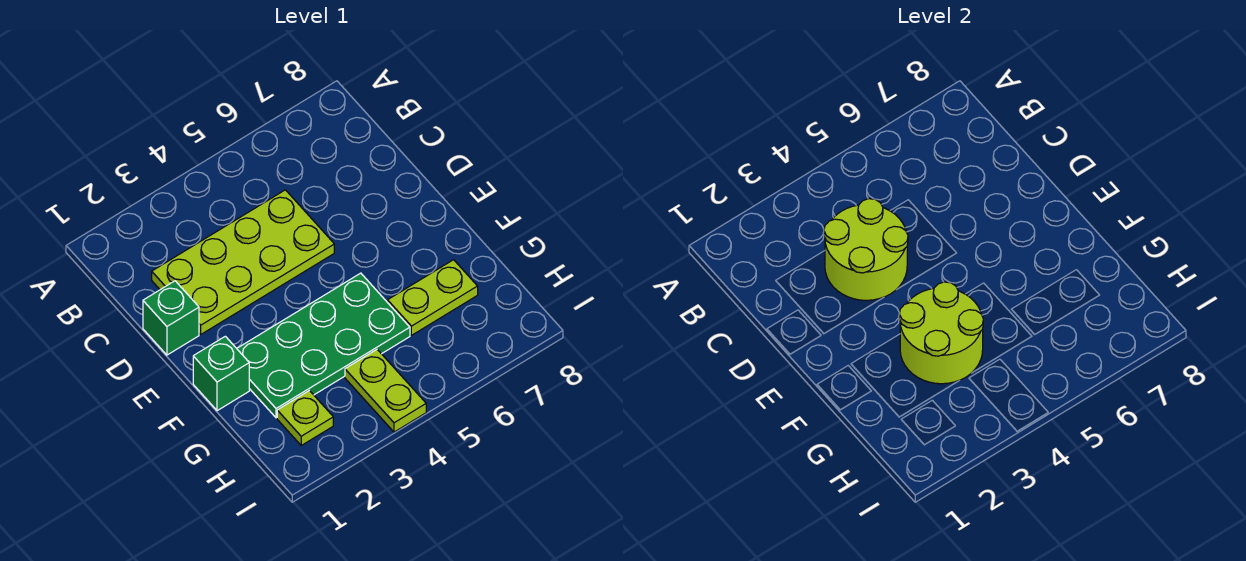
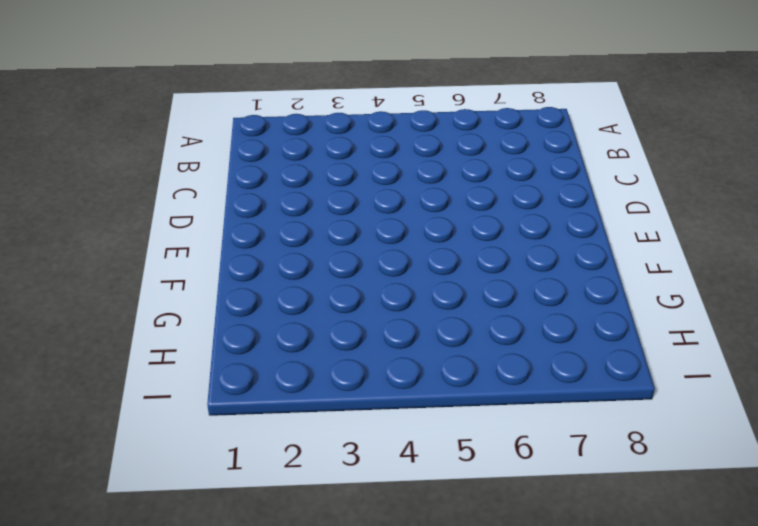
none -> lime plate C2:D5 level 1
none -> green brick D1 level 1

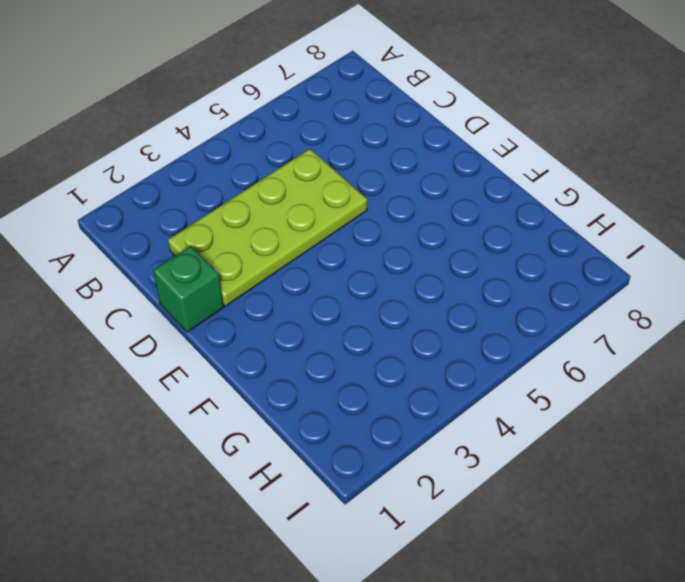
none -> green brick F1 level 1
none -> green plate F2:G5 level 1

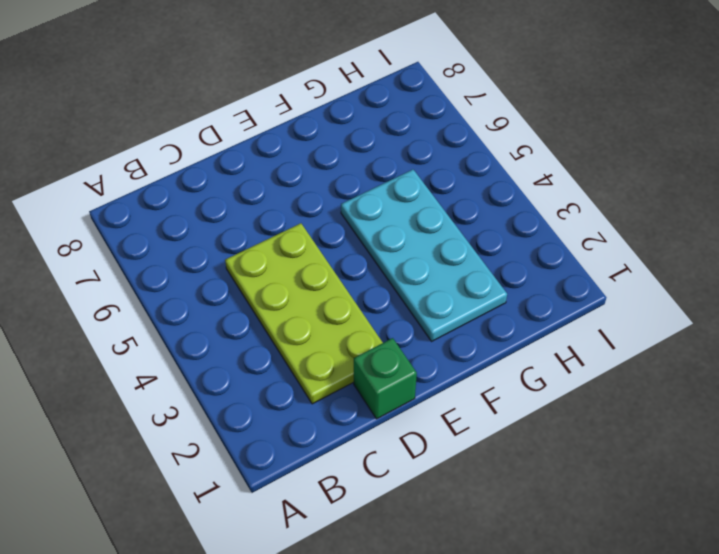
cyan plate F2:G5 level 1 -> green plate F2:G5 level 1
none -> green brick F1 level 1
none -> lime plate G6:G7 level 1

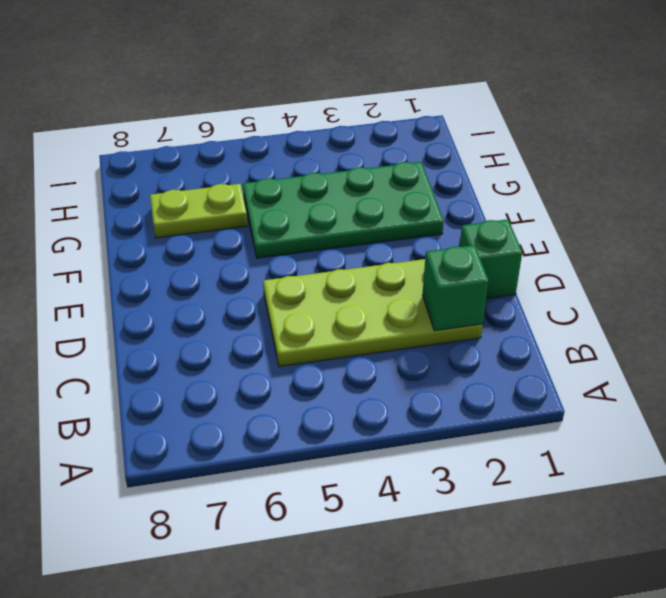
green brick C2 level 2 -> green brick F1 level 1
none -> lime plate H2 level 1
none -> lime plate H4:I4 level 1

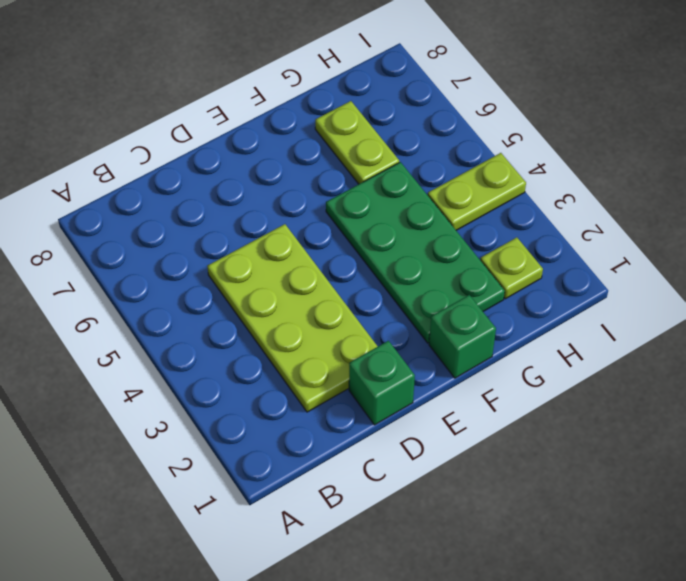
none -> lime round brick C3:D4 level 2
none -> lime round brick F3:G4 level 2

